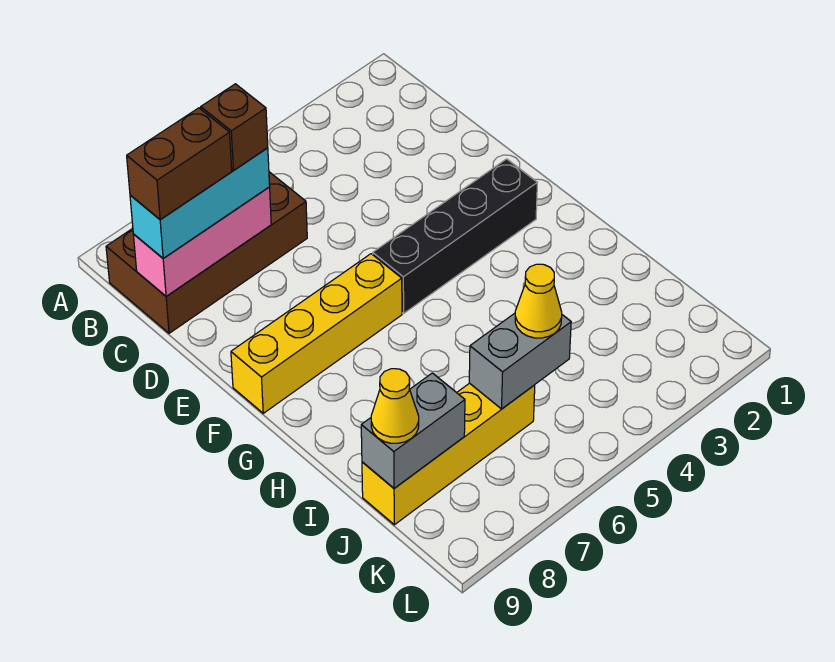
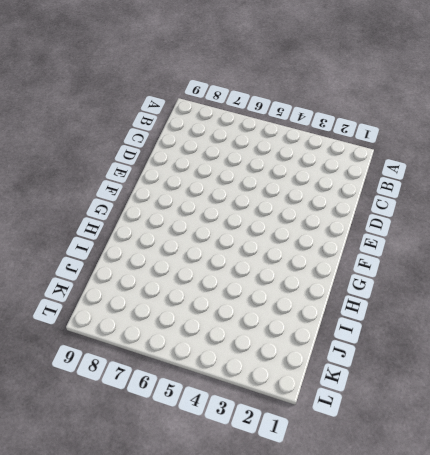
none -> brown brick B6:C9 level 1
none -> black brick F2:F5 level 1
none -> yellow brick F6:F9 level 1

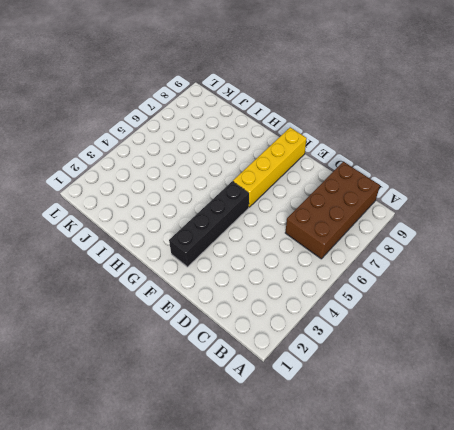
none -> yellow brick J6:J9 level 1
none -> pink brick C7:C9 level 2
none -> grey brick J5:J6 level 2

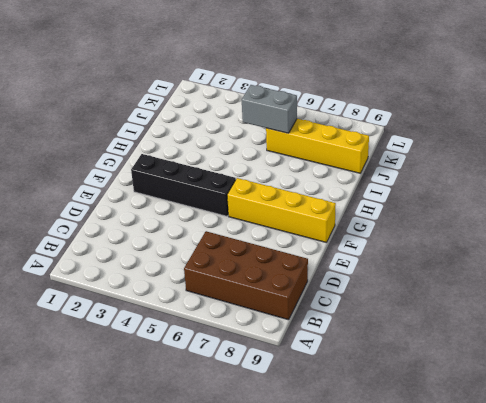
none -> pink brick C7:C9 level 2
none -> grey brick J8:J9 level 2
none -> cyan brick C7:C9 level 3

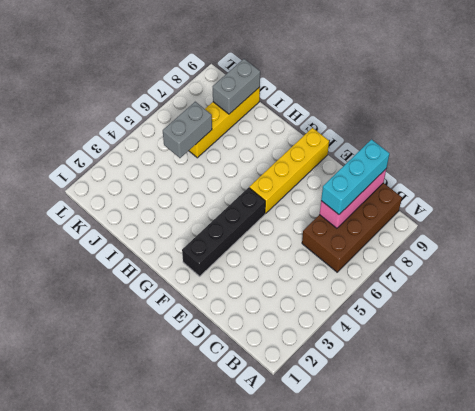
none -> yellow cone J5 level 3
none -> yellow cone J9 level 3
none -> brown brick C7 level 4

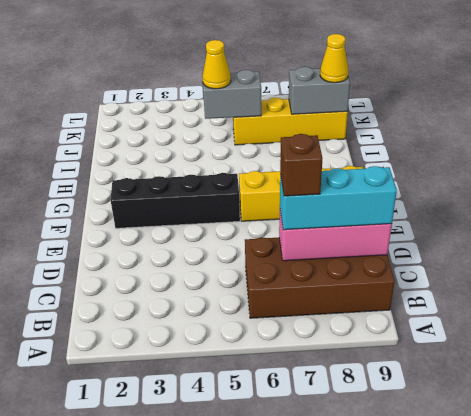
none -> brown brick C8:C9 level 4

